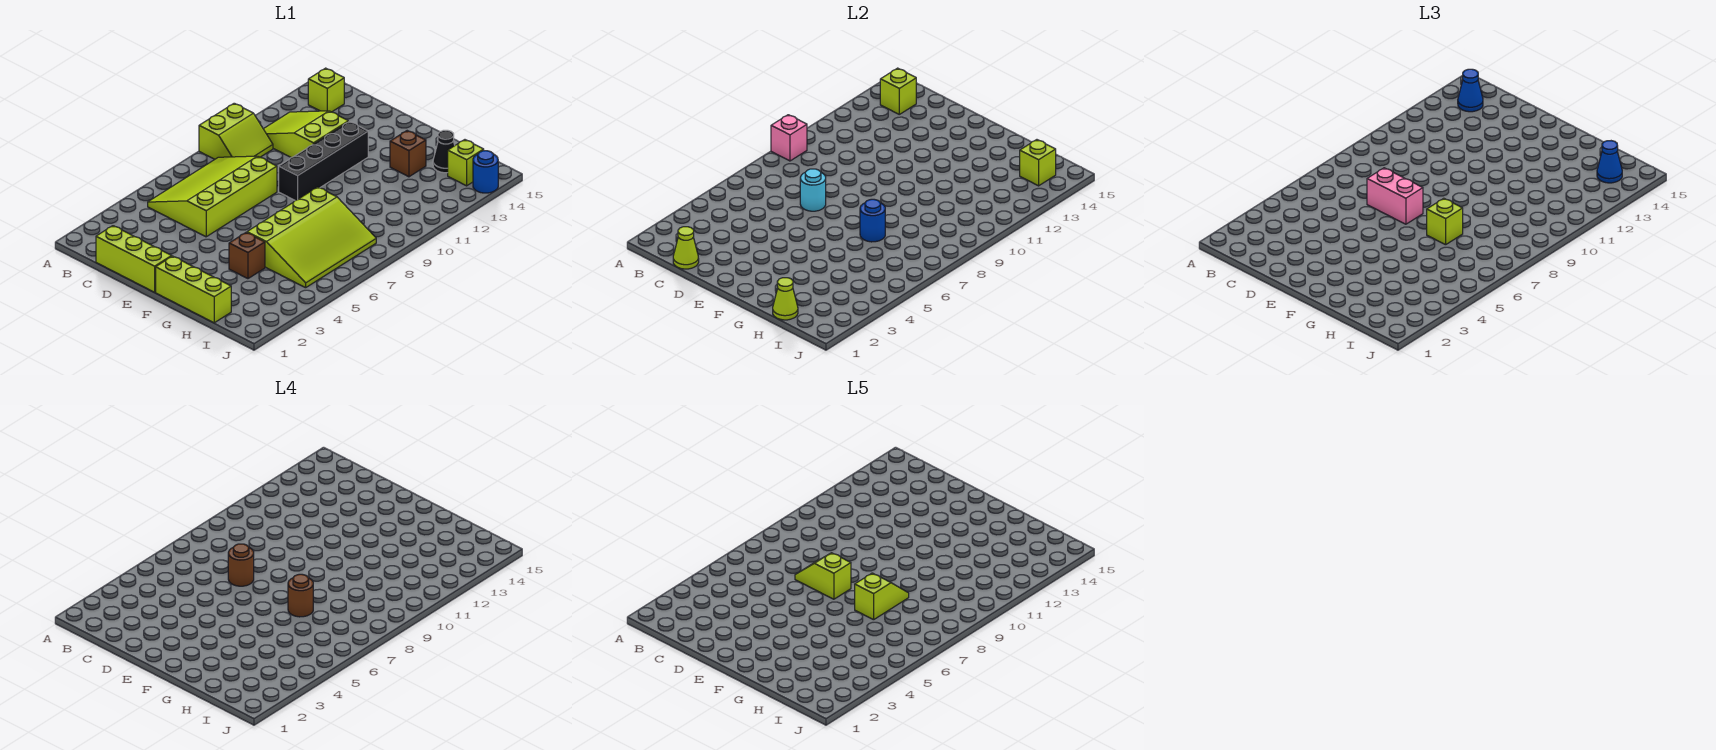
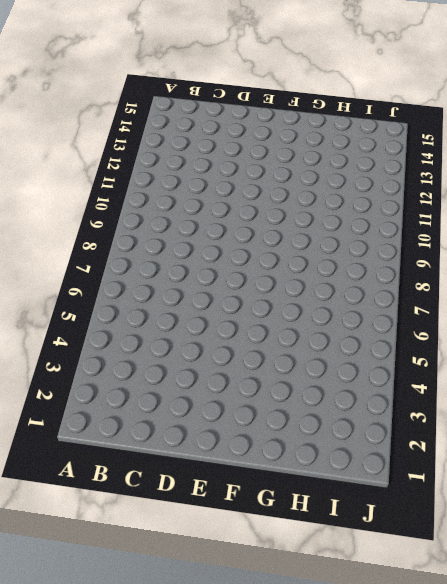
none -> lime slope A9:B10 level 1 top A
none -> lime slope B5:D8 level 1 top D
none -> lime slope B11:D12 level 1 top D

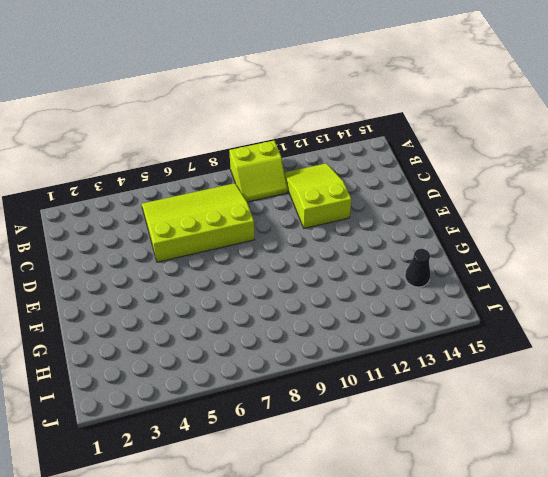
none -> lime brick B14 level 1
none -> lime brick C1:E1 level 1
none -> black brick E9:E12 level 1

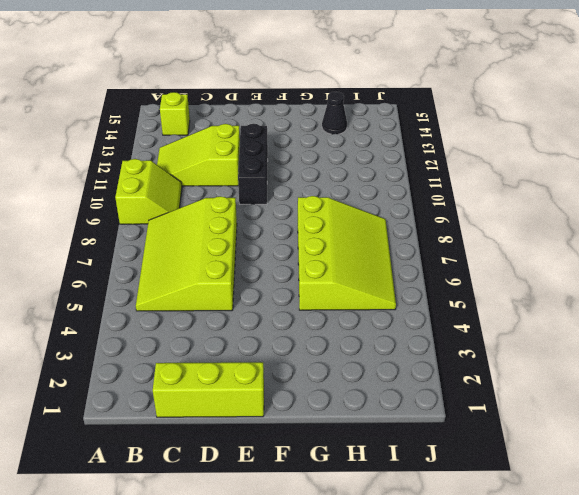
black brick E10:E12 level 1 -> black brick E9:E12 level 1
none -> lime brick F1:H1 level 1
none -> brown brick G4 level 1
none -> brown brick G13 level 1

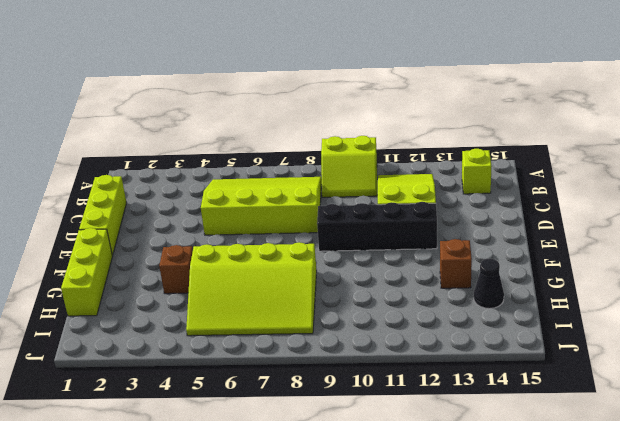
none -> lime brick I14 level 1
none -> blue round brick J14 level 1
none -> pink brick A9 level 2

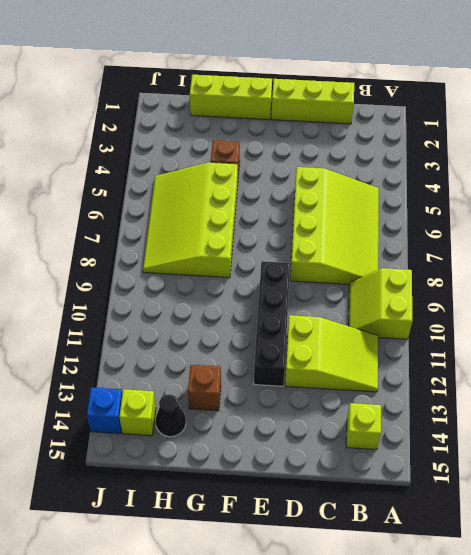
blue brick J14 level 1 -> blue round brick J14 level 1
none -> pink brick A9 level 2
none -> lime brick B14 level 2
none -> lime cone C1 level 2

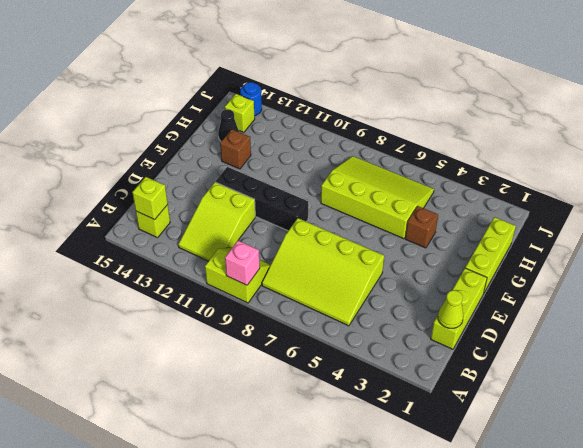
none -> cyan round brick D7 level 2
none -> blue round brick G7 level 2
none -> lime cone H1 level 2

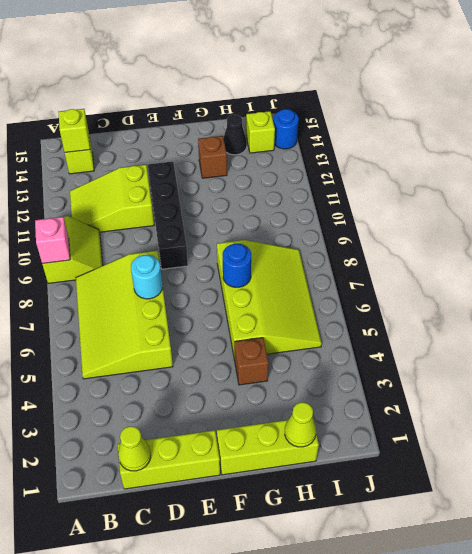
none -> lime brick I14 level 2
none -> blue cone B14 level 3
none -> pink brick D7:E7 level 3

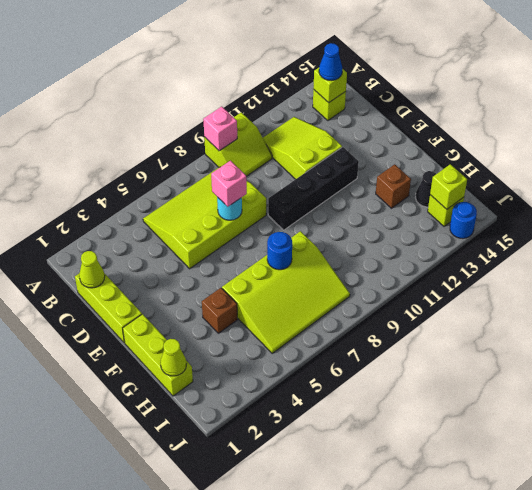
pink brick D7 level 3 -> pink brick D7:E7 level 3
none -> lime brick G7 level 3
none -> blue cone I14 level 3
none -> brown round brick D7 level 4

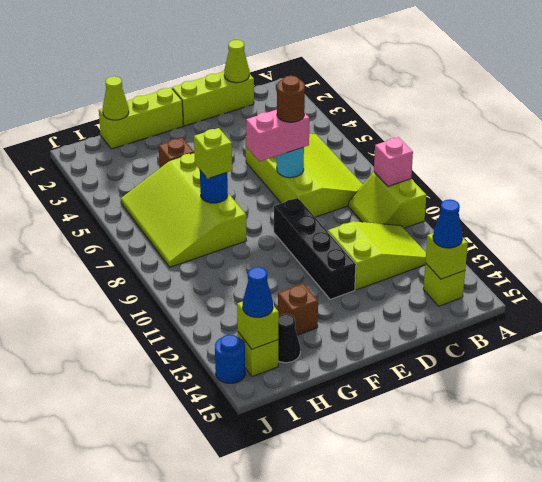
none -> brown round brick G7 level 4
none -> lime slope D7:E7 level 5 top E
none -> lime slope G7:G8 level 5 top 7

